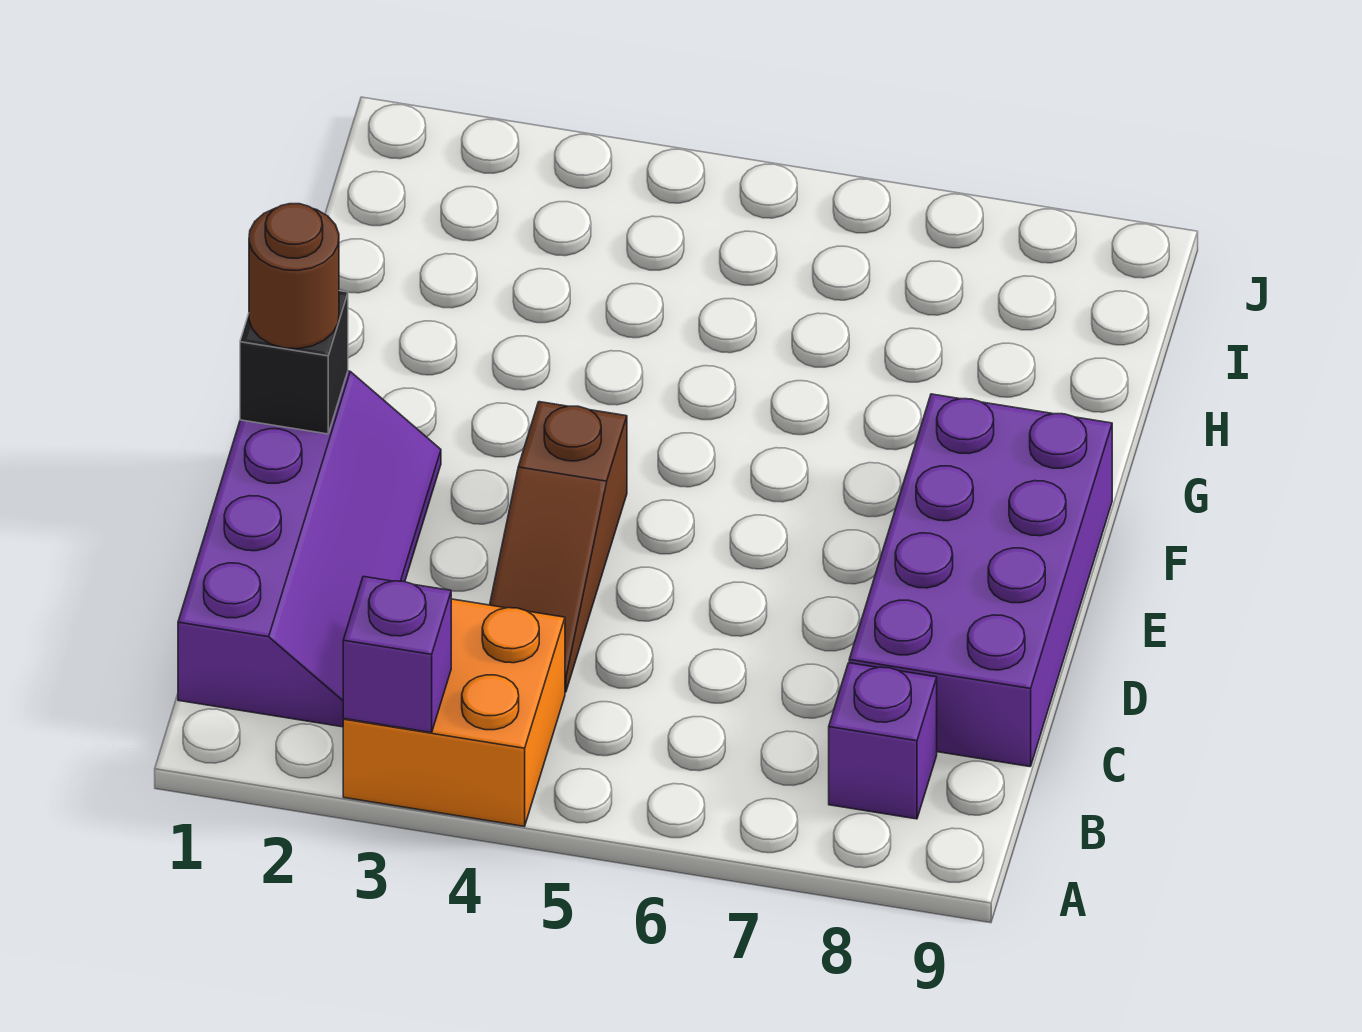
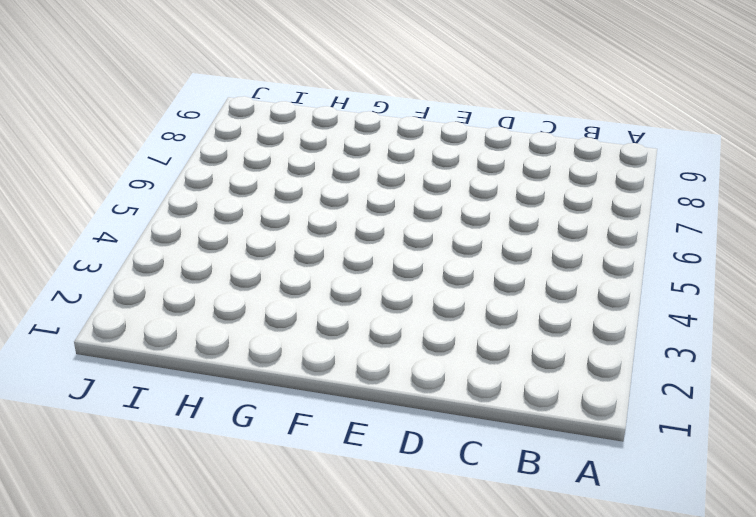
none -> orange brick A3:B4 level 1
none -> purple slope B1:E2 level 1 top 1

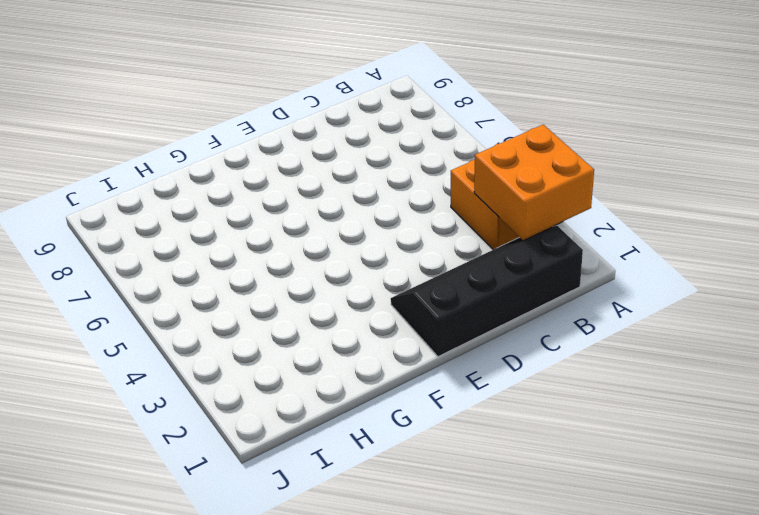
orange brick A2:B3 level 2 -> purple brick A3 level 2
black slope B1:E2 level 1 top 1 -> purple slope B1:E2 level 1 top 1
none -> purple brick B8 level 1
none -> brown slope C4:E4 level 1 top E

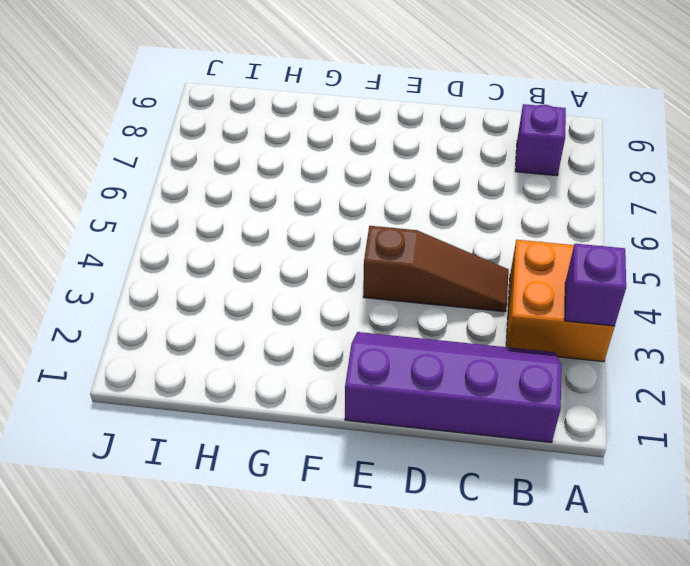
none -> purple brick C8:F9 level 1
none -> black brick E1 level 2

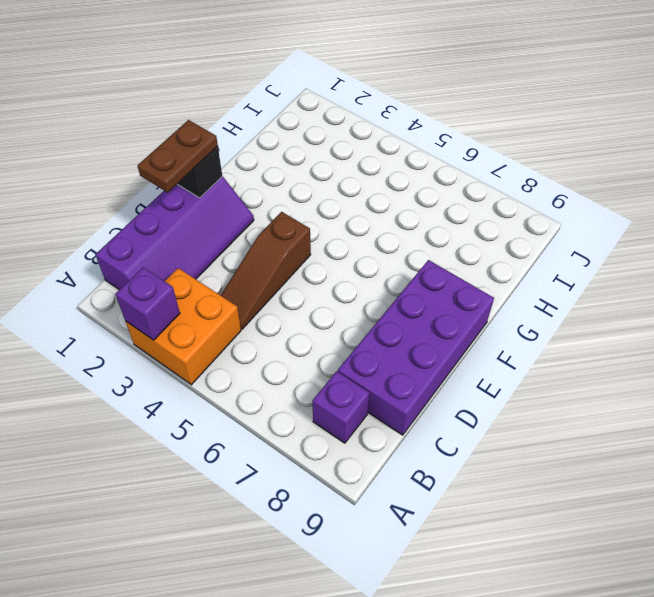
brown plate D1:E1 level 3 -> brown round brick E1 level 3

